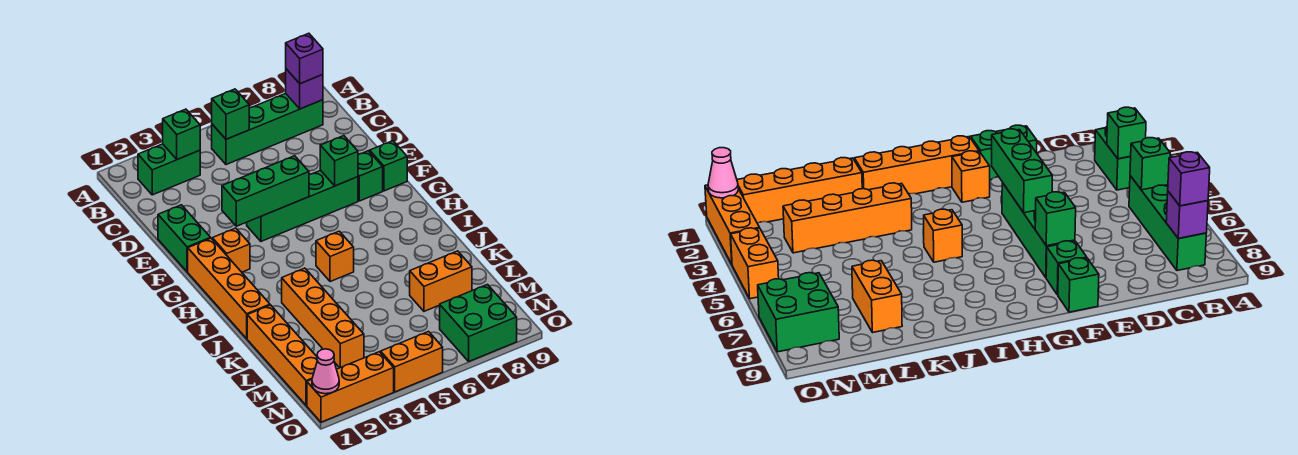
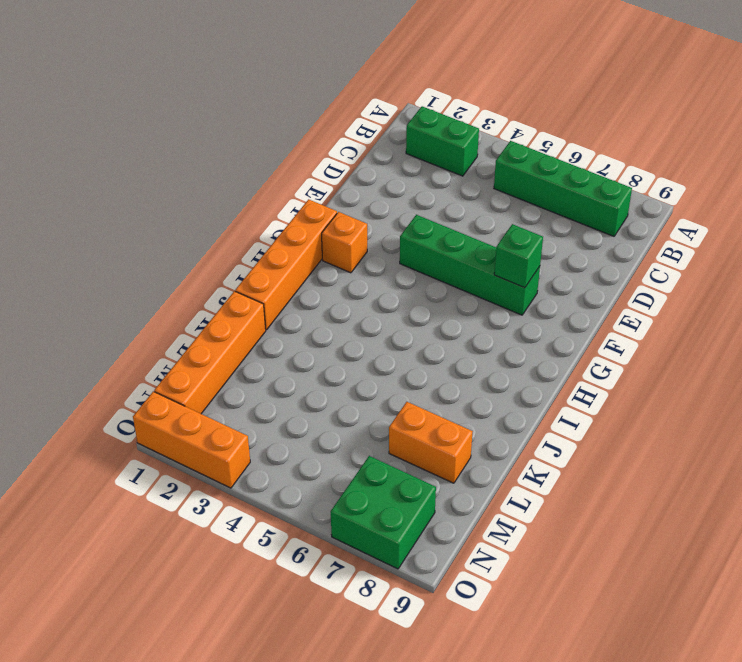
none -> green brick E1:F1 level 1
none -> green brick F8 level 1
none -> green brick F9 level 1

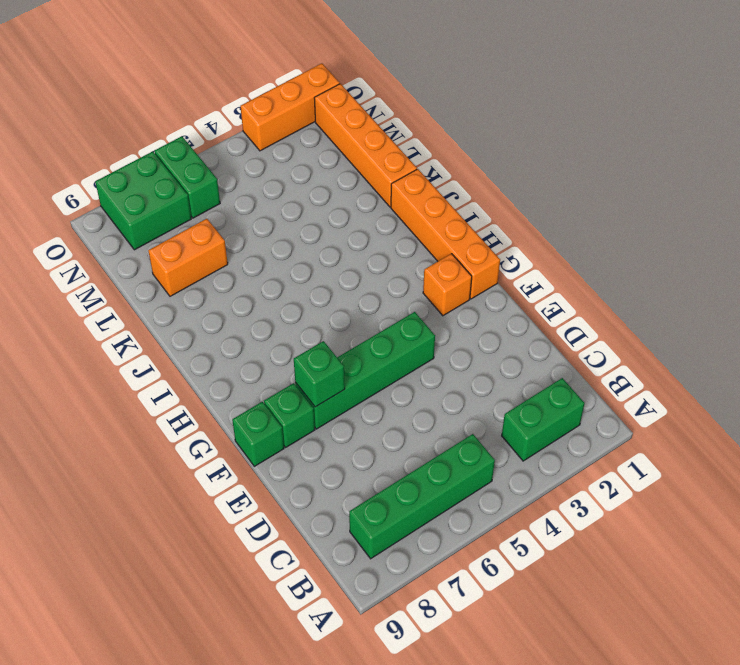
green brick N6:O6 level 1 -> green brick E1:F1 level 1
none -> orange brick I5 level 1
none -> orange brick J3:M3 level 1
none -> orange brick O4:O5 level 1

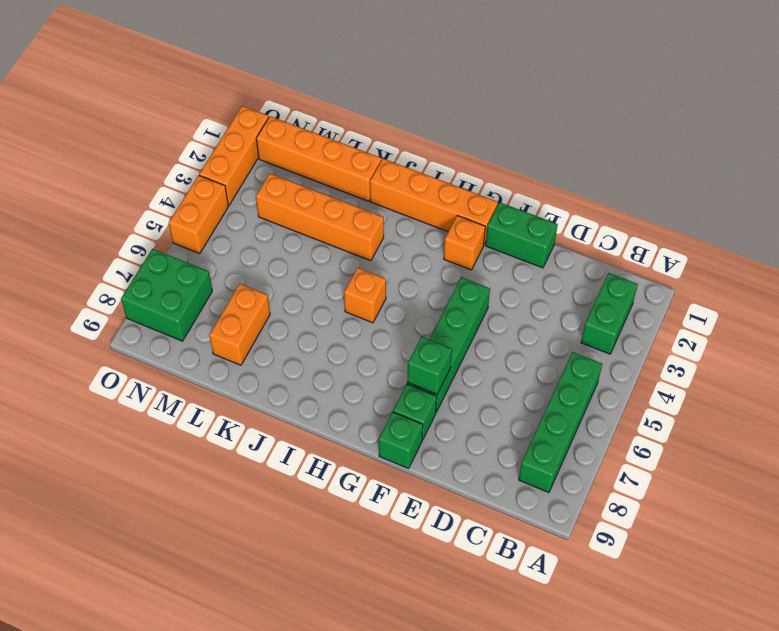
none -> green brick B3 level 2
none -> green brick B5 level 2
none -> purple brick B8 level 2

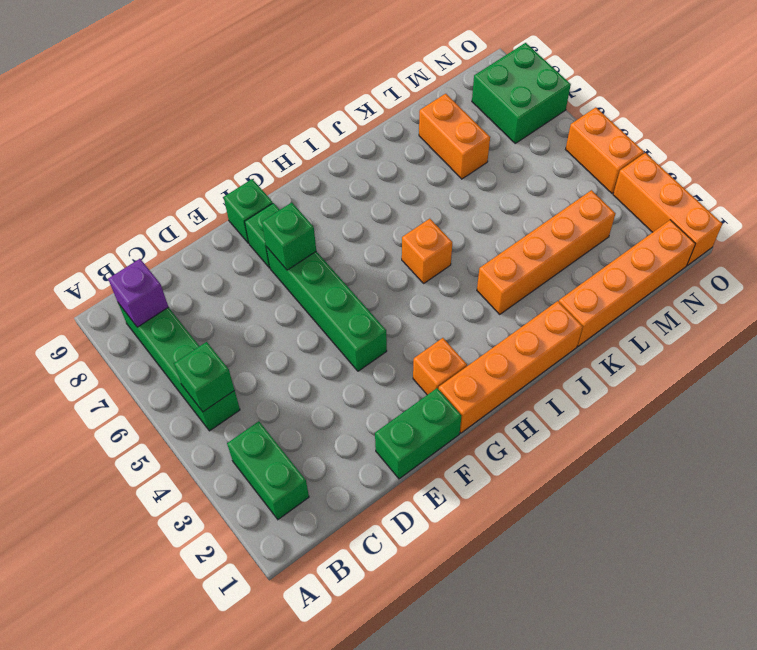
none -> green brick B3 level 2
none -> green brick F3:F5 level 2
none -> pink cone O1 level 2

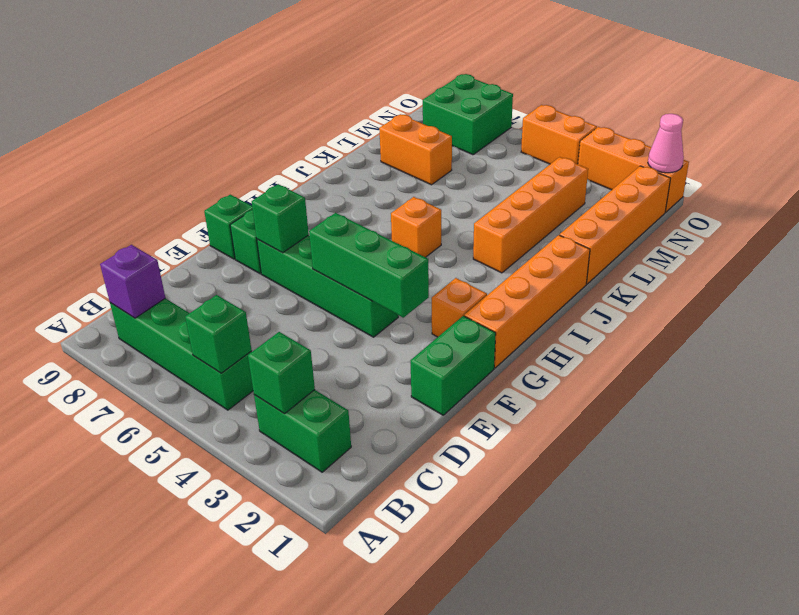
none -> purple brick B8 level 3

